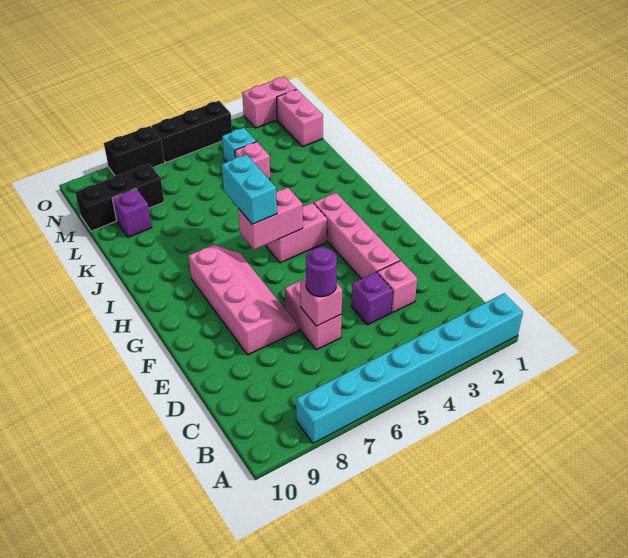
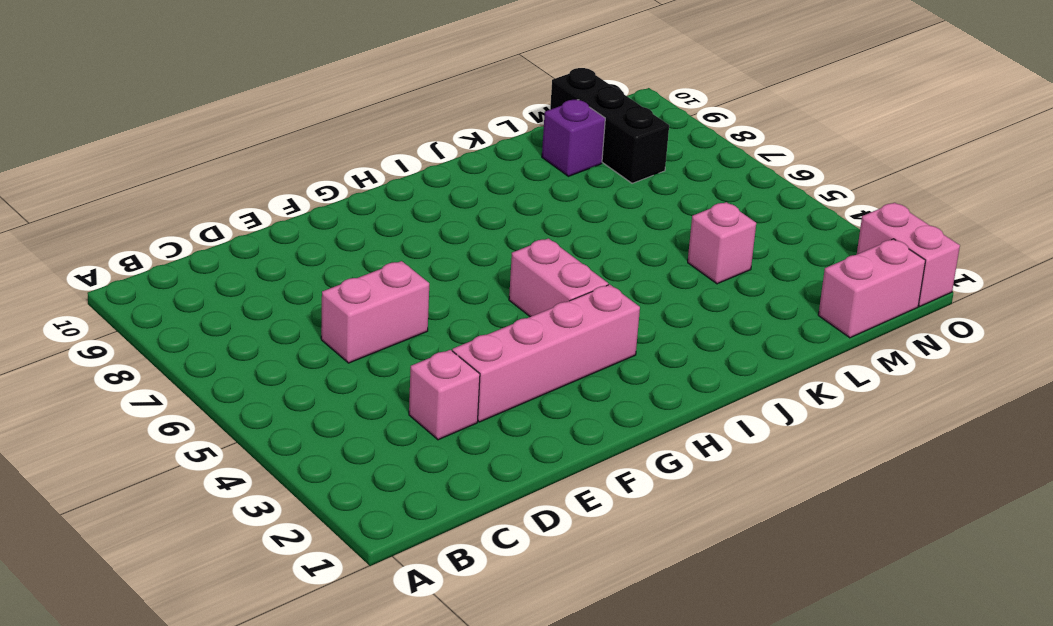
none -> cyan brick A1:A8 level 1
none -> purple brick D4 level 1
none -> pink slope E7:H8 level 1 top 8

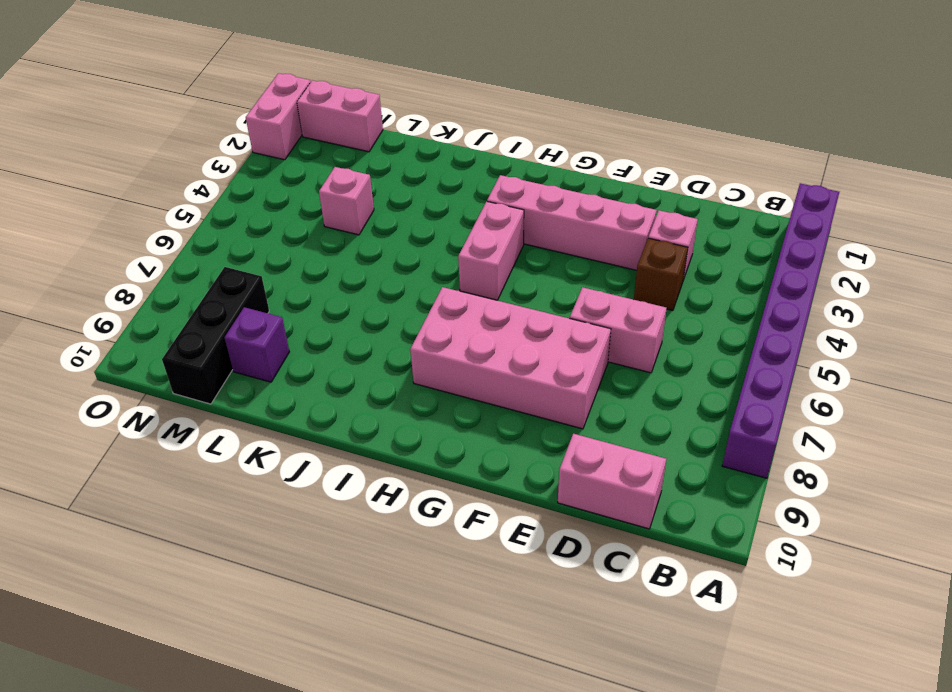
purple brick A1:A8 level 1 -> cyan brick A1:A8 level 1
pink brick C10:D10 level 1 -> pink brick H5:H6 level 2
brown brick D4 level 1 -> purple brick D4 level 1
pink brick E7:H8 level 1 -> pink slope E7:H8 level 1 top 8
none -> cyan brick M4 level 1
none -> black brick O4:O6 level 1
none -> black brick O7:O8 level 1

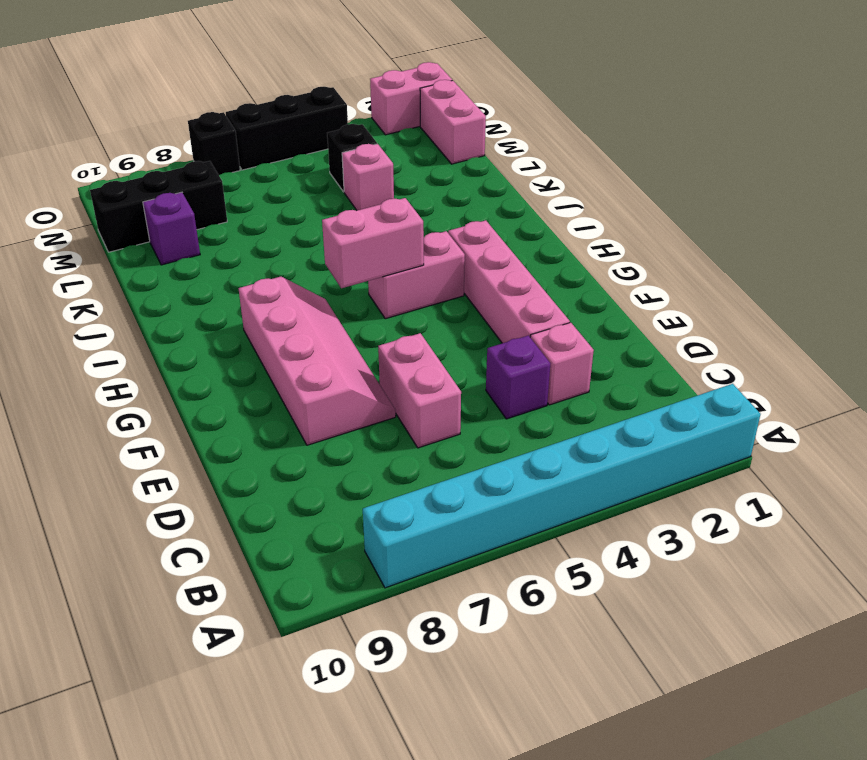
black brick M4 level 1 -> cyan brick M4 level 1
black brick O7 level 1 -> black brick O7:O8 level 1
none -> pink brick D6 level 2
none -> purple round brick D6 level 3
none -> cyan brick H6:I6 level 3

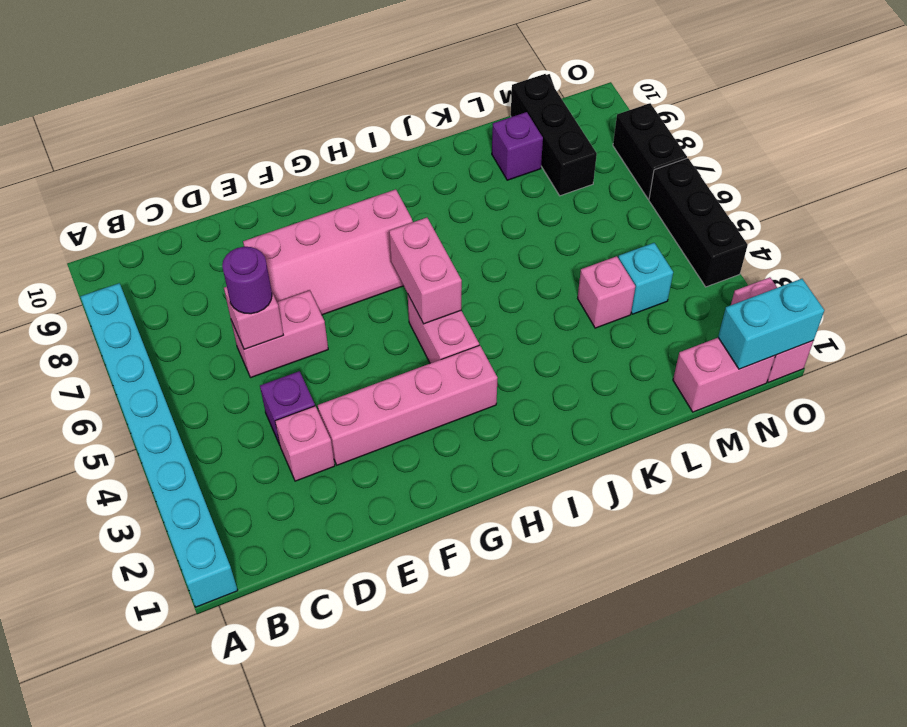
cyan brick N1:O1 level 2 -> cyan brick H6:I6 level 3

